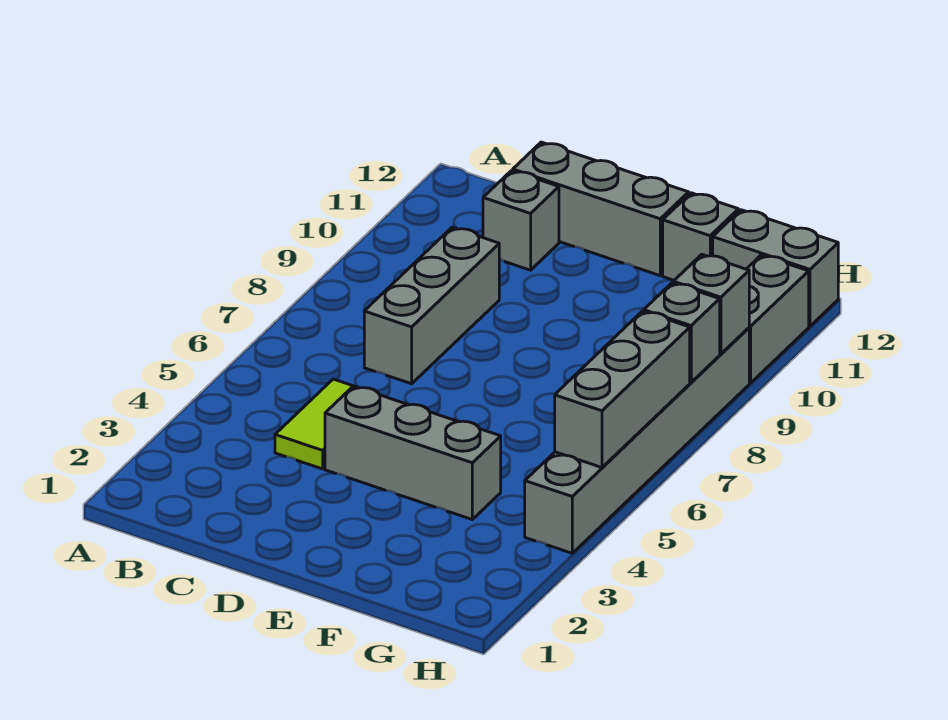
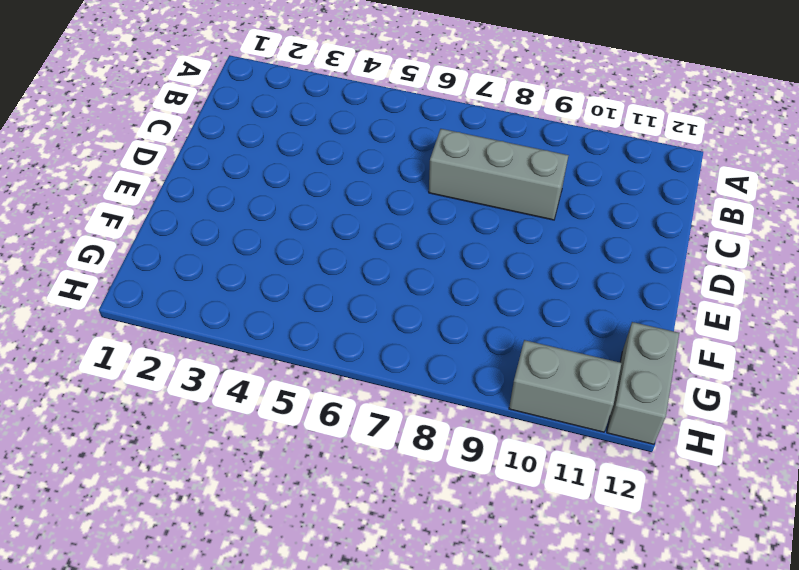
none -> lime tile C4:C5 level 1
none -> grey brick C11 level 1
none -> grey brick C12:E12 level 1

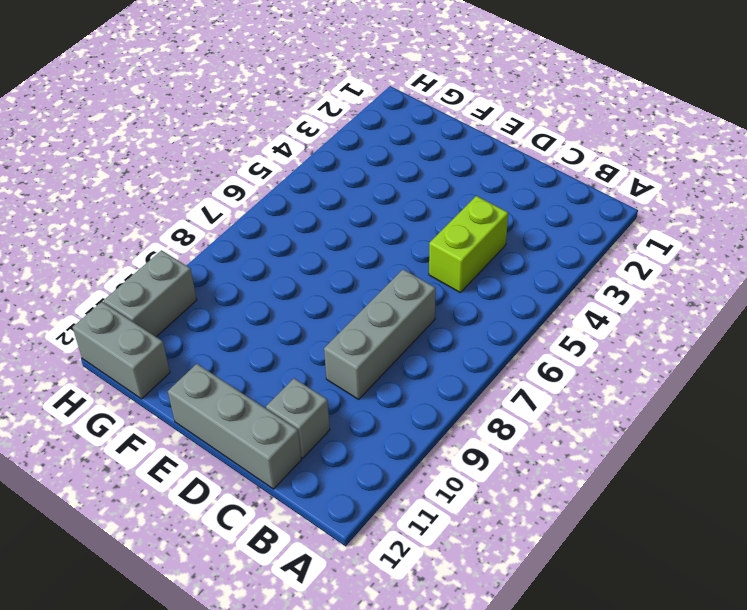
lime brick C4:C5 level 1 -> lime tile C4:C5 level 1
none -> grey brick D4:F4 level 1
none -> grey brick F12 level 1
none -> grey brick H4:H9 level 1

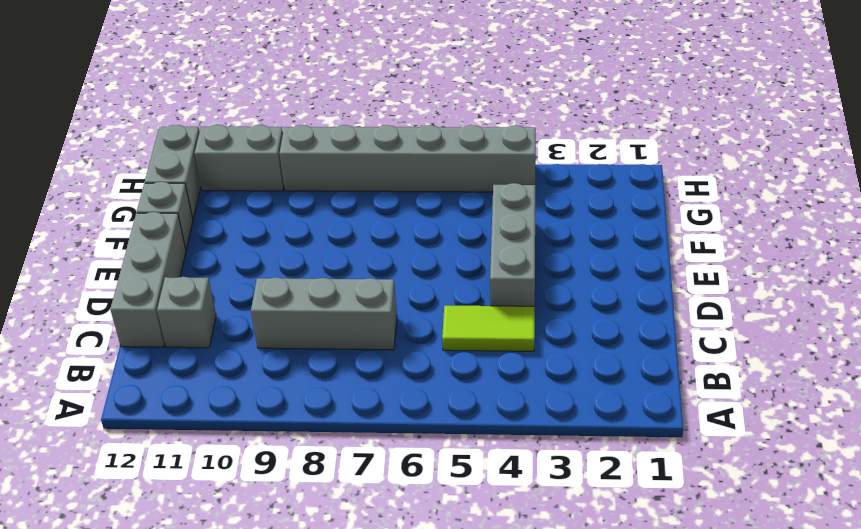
none -> grey brick H5:H7 level 2
none -> grey brick H8 level 2
none -> grey brick H9 level 2

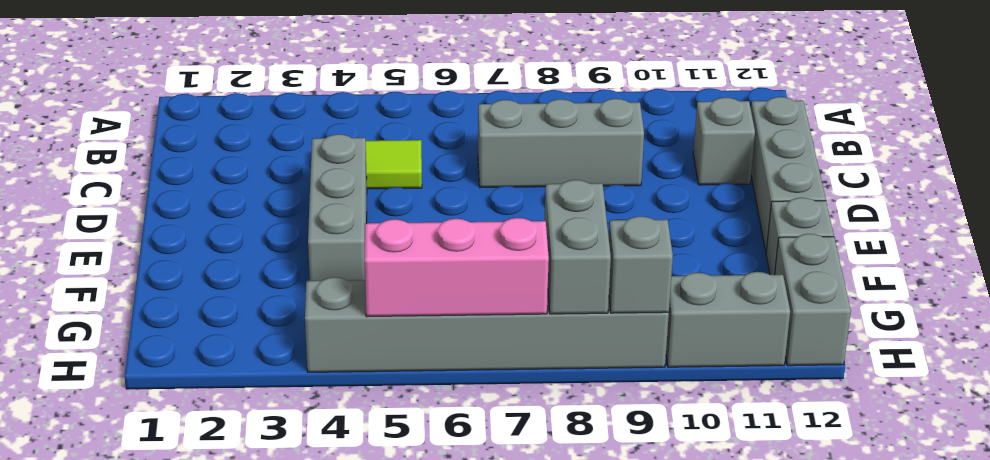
grey brick G8:H8 level 2 -> grey brick H8 level 2
pink brick H5:H7 level 2 -> grey brick H5:H7 level 2

